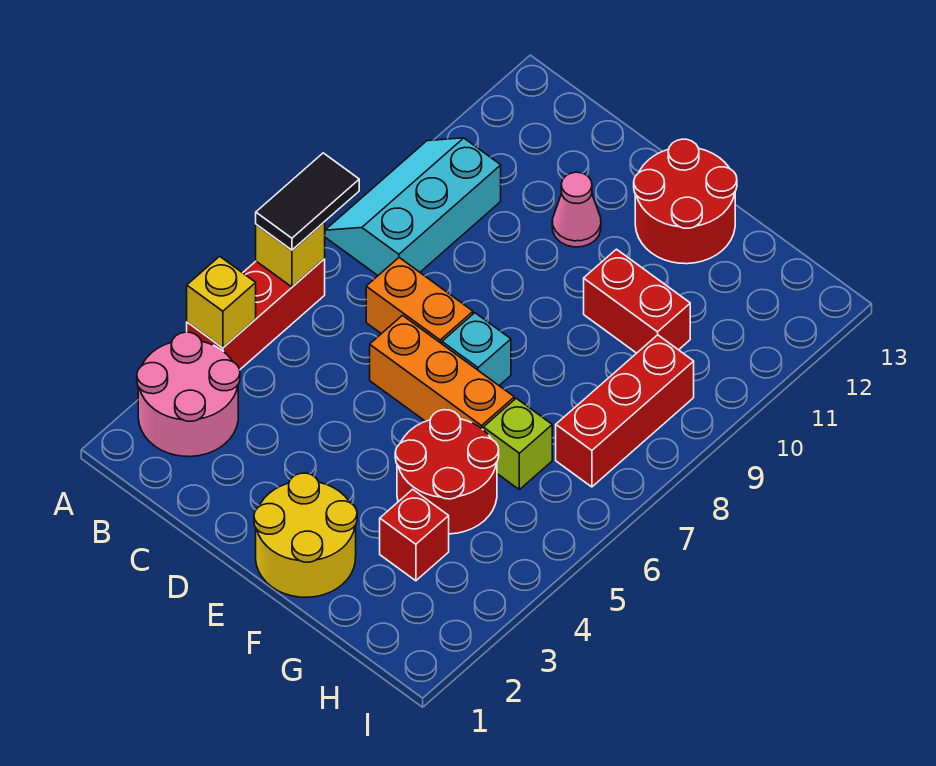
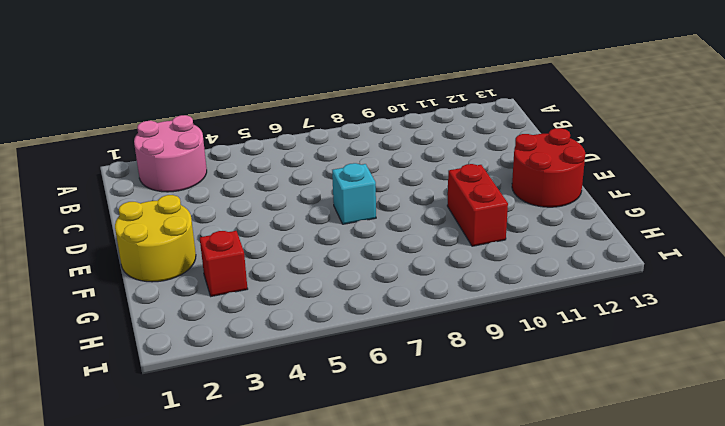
none -> red brick A4:A6 level 1
none -> cyan slope A8:B10 level 1 top B
none -> orange brick C7:D7 level 1

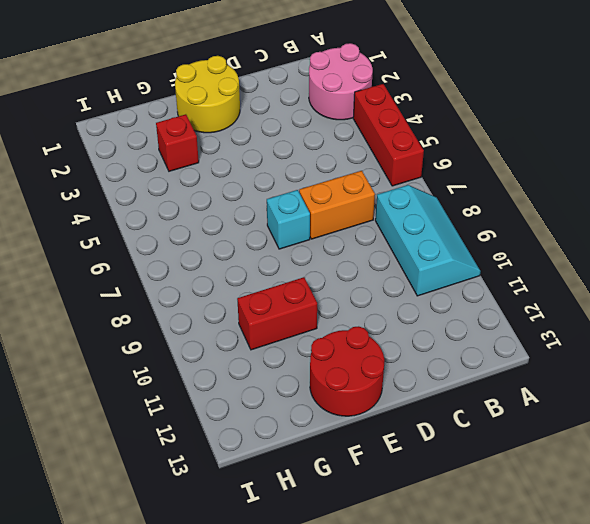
none -> orange brick D6:F6 level 1
none -> pink cone D11 level 1
none -> red round brick F4:G5 level 1

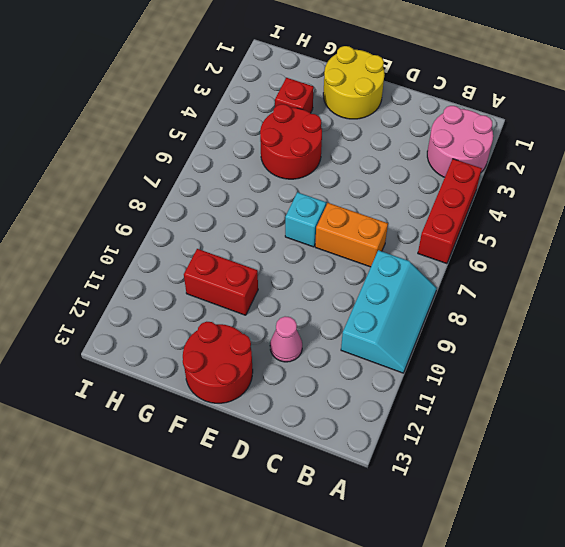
none -> orange brick D6:F6 level 1
none -> lime brick G6 level 1
none -> red brick H7:H9 level 1

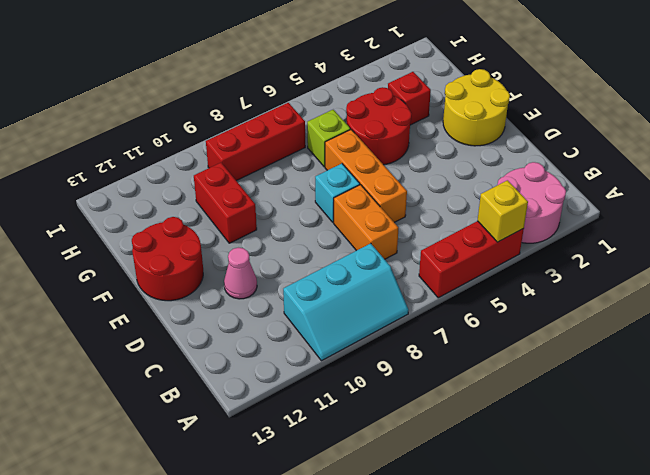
none -> yellow brick A6 level 2
none -> black tile A6:A7 level 3

